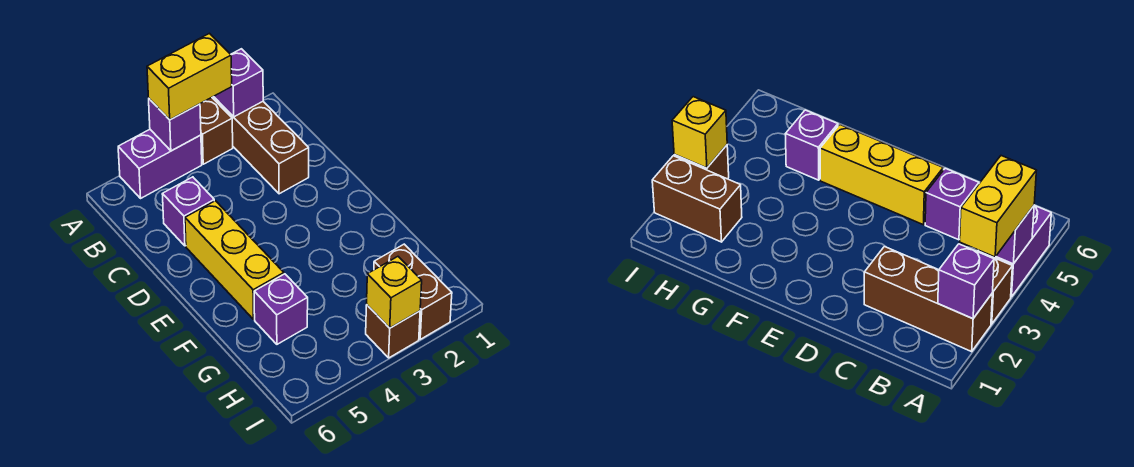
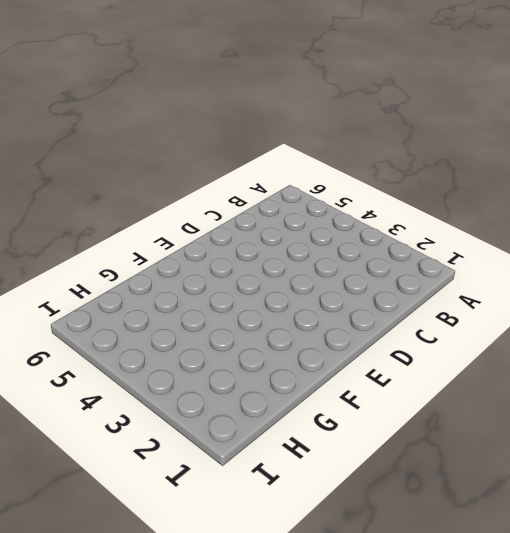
none -> brown brick A2:C2 level 1
none -> brown brick A3 level 1
none -> purple brick A4:A5 level 1

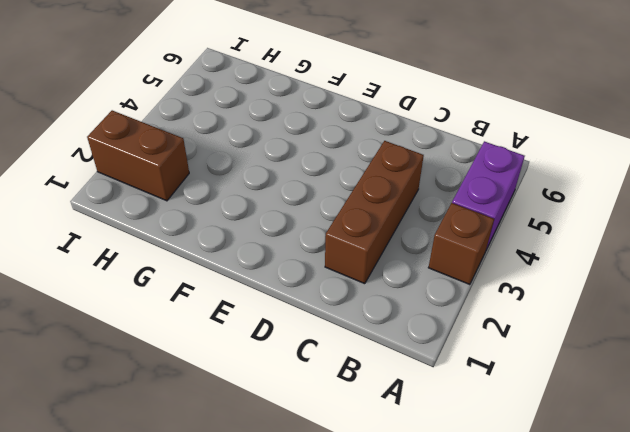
brown brick C2:C4 level 1 -> brown brick A2:C2 level 1
none -> purple brick C5 level 1
none -> yellow brick D5:F5 level 1
none -> purple brick G5 level 1

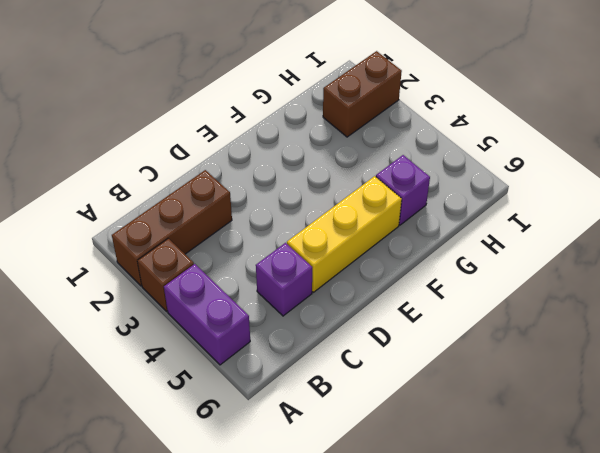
none -> brown brick I3 level 1
none -> purple brick A2 level 2
none -> purple brick A4 level 2

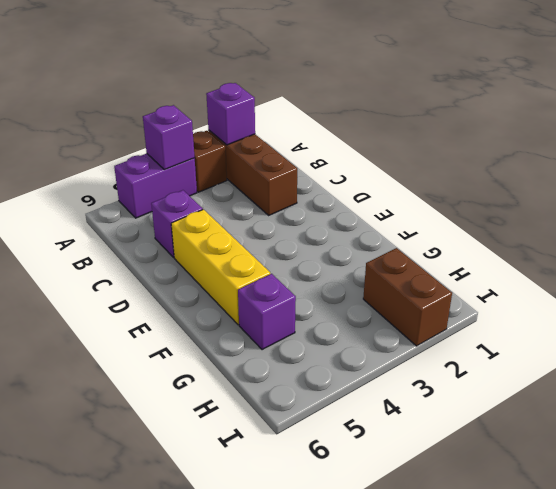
none -> brown brick I3 level 1
none -> yellow brick I3 level 2
none -> yellow brick A3:A4 level 3

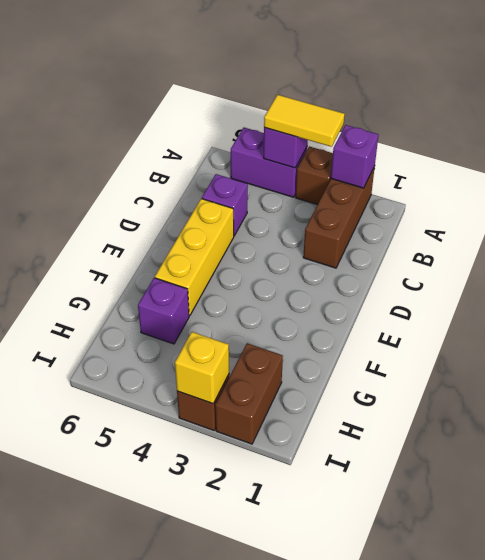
yellow tile A3:A4 level 3 -> yellow brick A3:A4 level 3

